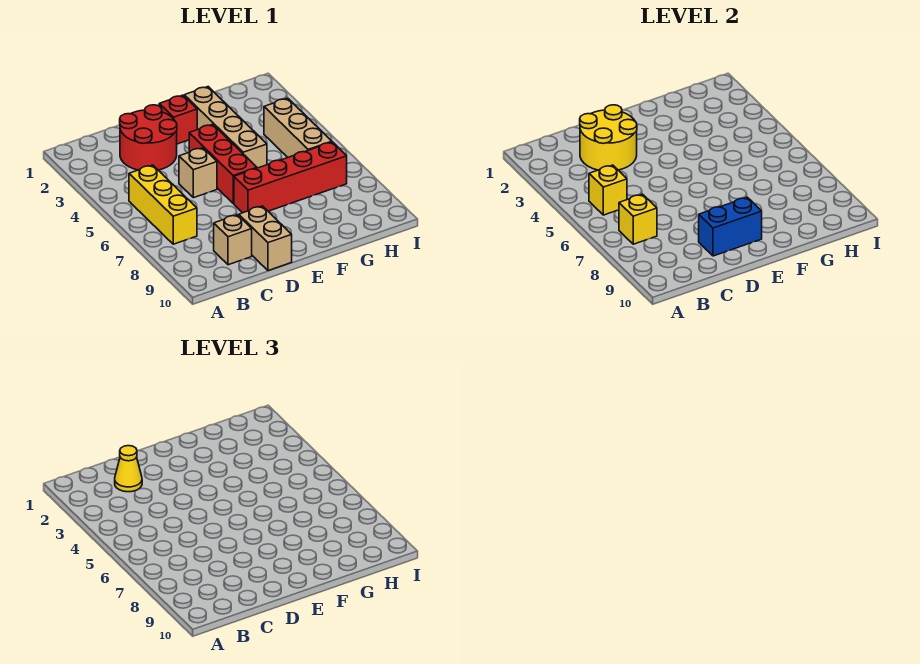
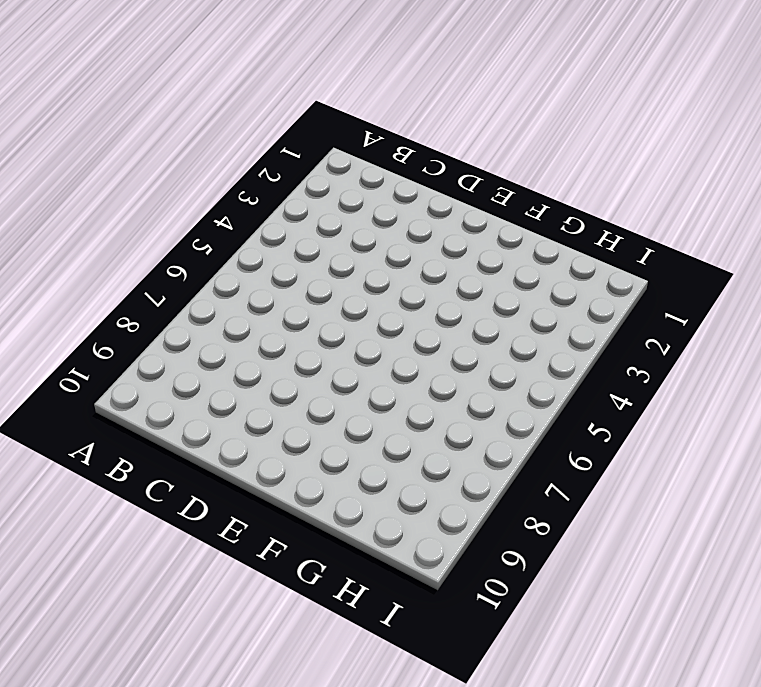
none -> yellow brick B5:B7 level 1
none -> red round brick C2:D3 level 1
none -> tan brick C9 level 1

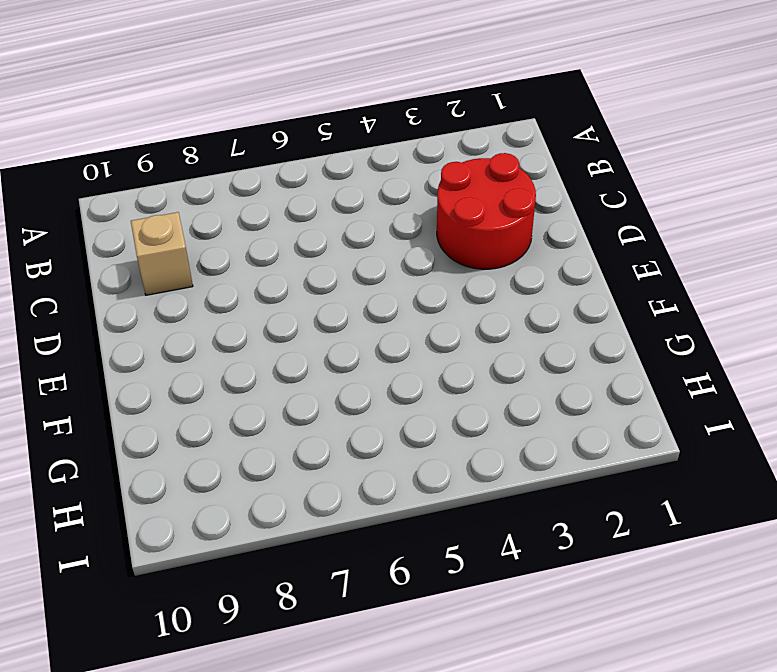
none -> yellow brick B5:B7 level 1
none -> tan brick D5 level 1
none -> tan brick D9:D10 level 1

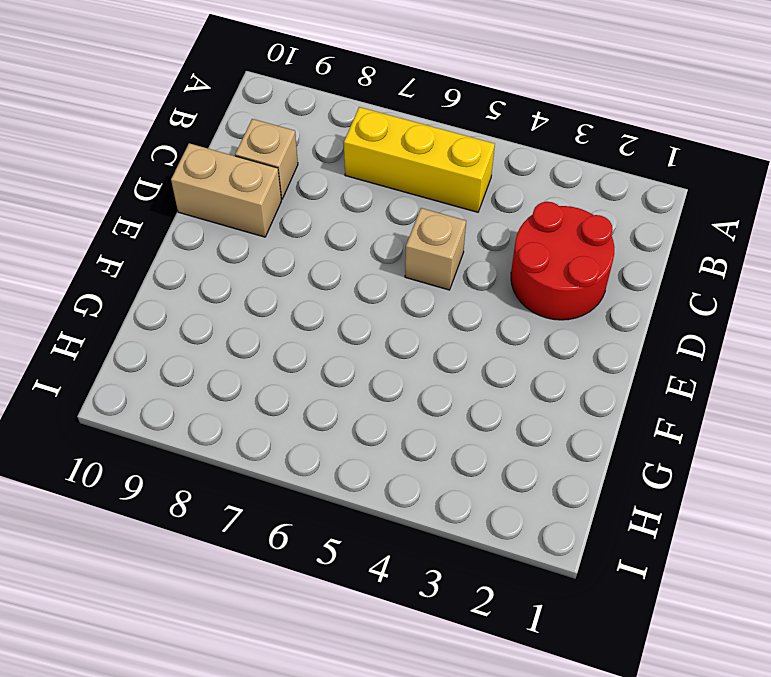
none -> red brick E2 level 1
none -> red brick E4:E6 level 1
none -> red brick E7:H7 level 1

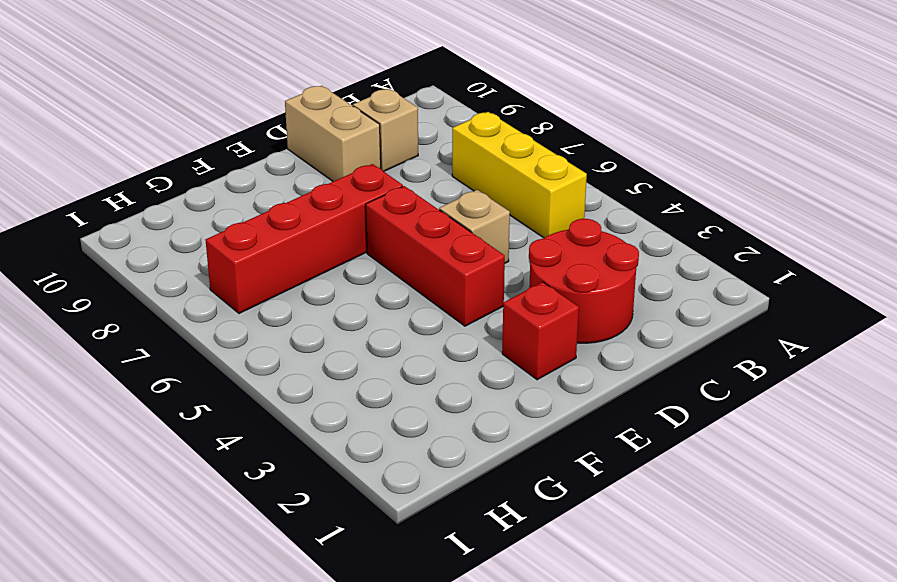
none -> tan brick F2:F5 level 1
none -> tan brick H4:H6 level 1
none -> yellow brick B5 level 2

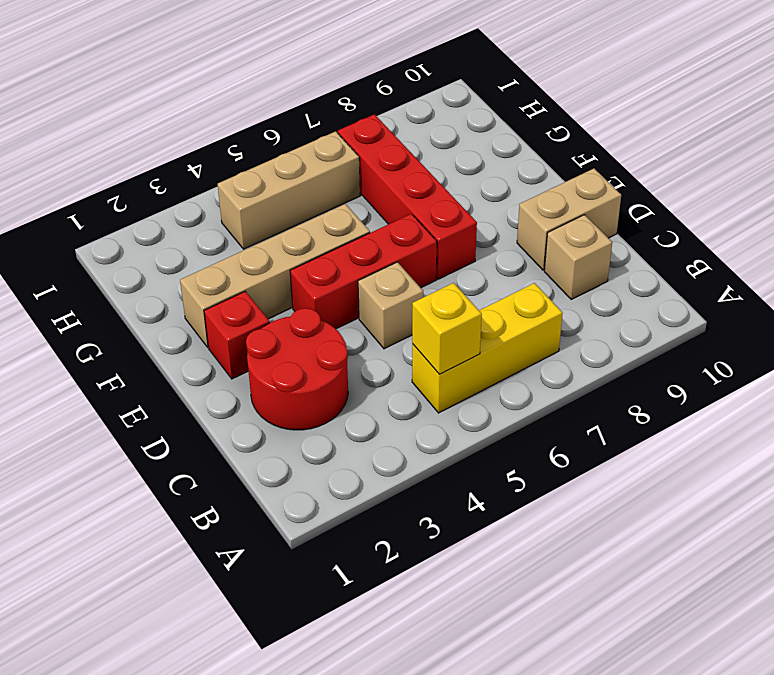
none -> yellow brick B7 level 2
none -> yellow round brick C2:D3 level 2
none -> blue brick D9:E9 level 2

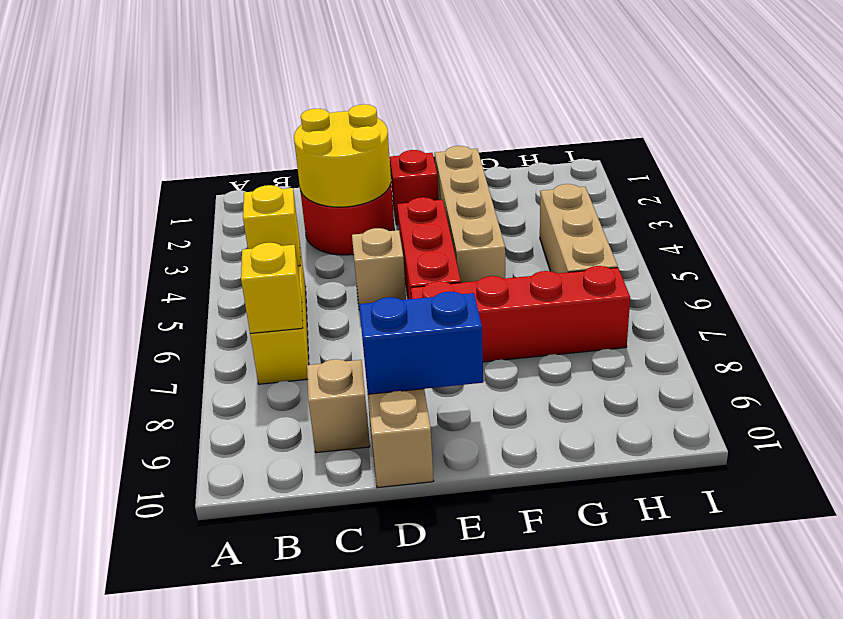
none -> yellow cone C2 level 3

